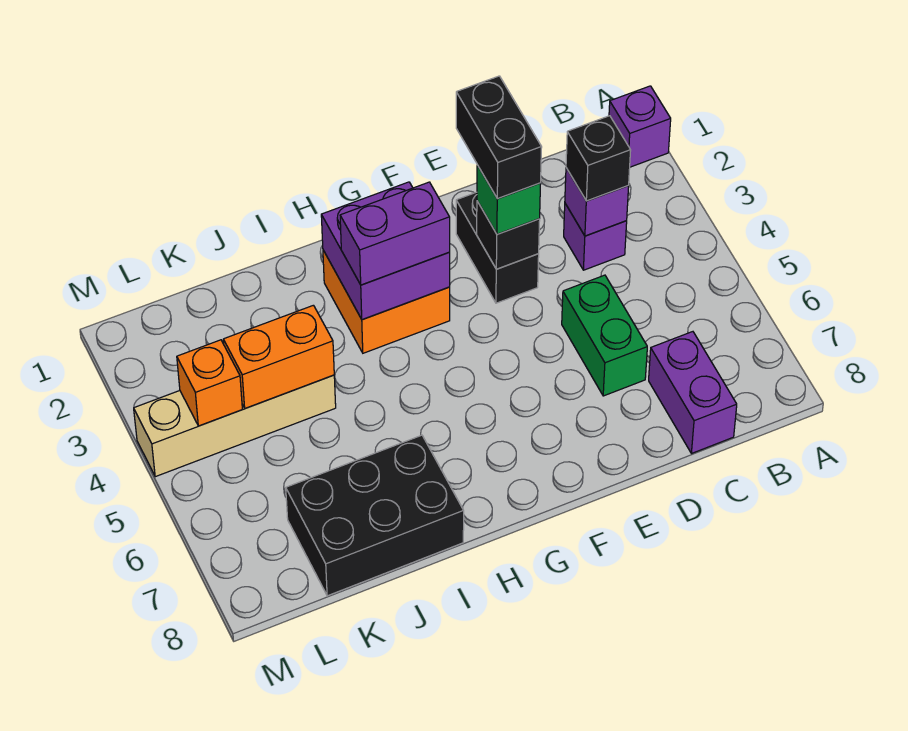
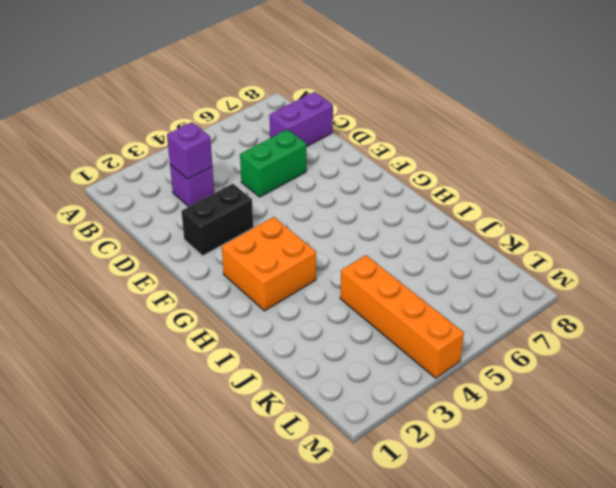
orange brick J4:M4 level 1 -> tan brick J4:M4 level 1
none -> purple brick A1 level 1
none -> black brick I7:K8 level 1
none -> black brick E3 level 2

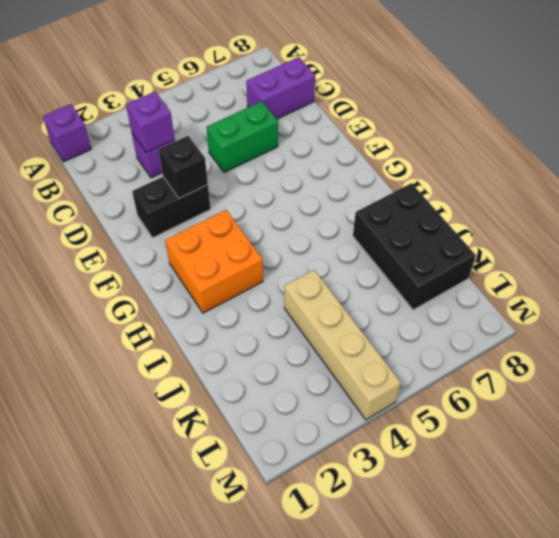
none -> purple brick G2:H3 level 2
none -> orange brick J4:K4 level 2
none -> orange brick L4 level 2

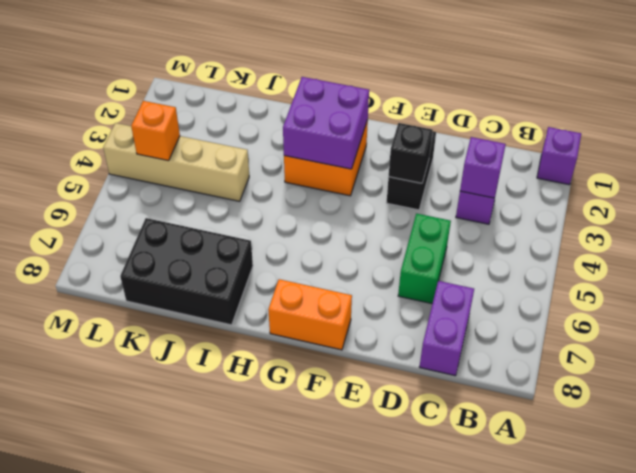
orange brick F8:G8 level 1 -> orange brick J4:K4 level 2
none -> black brick C3 level 3
none -> green brick E3 level 3
none -> purple brick G3:H3 level 3

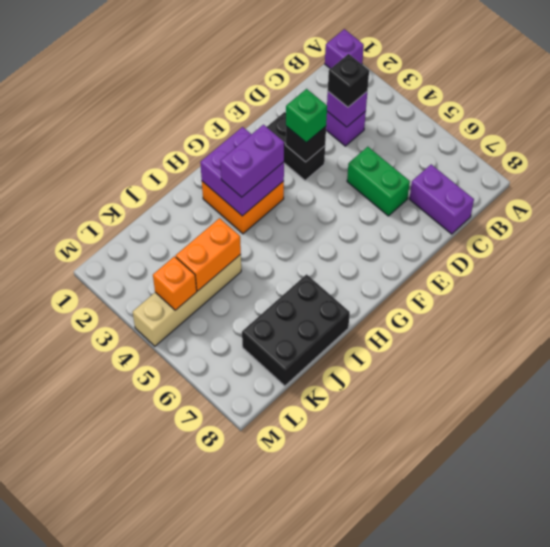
none -> black brick E2:E3 level 4

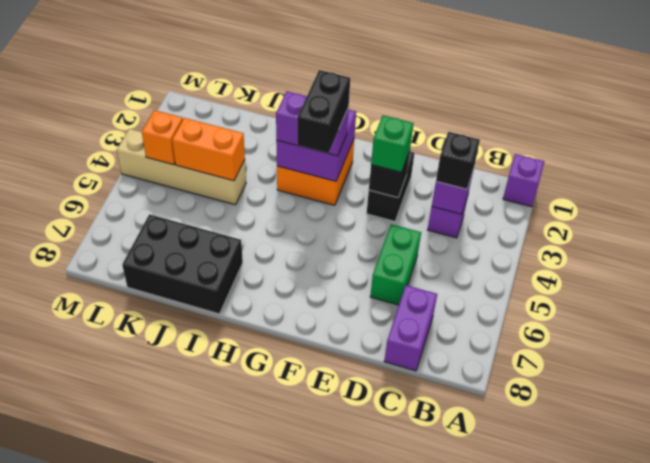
black brick G3:G4 level 4 -> black brick E2:E3 level 4

